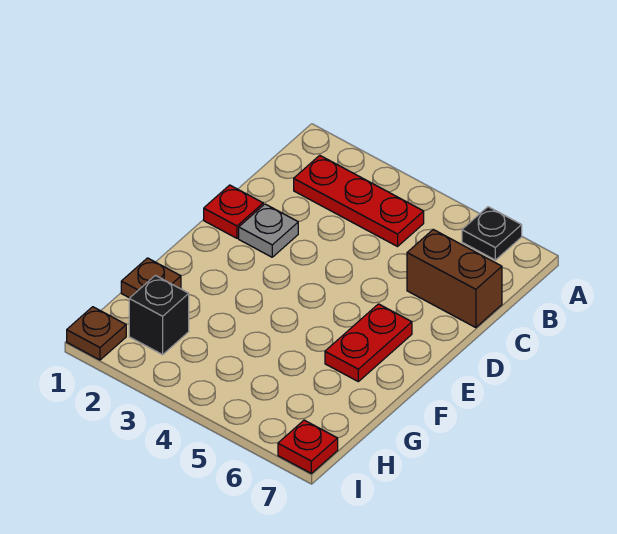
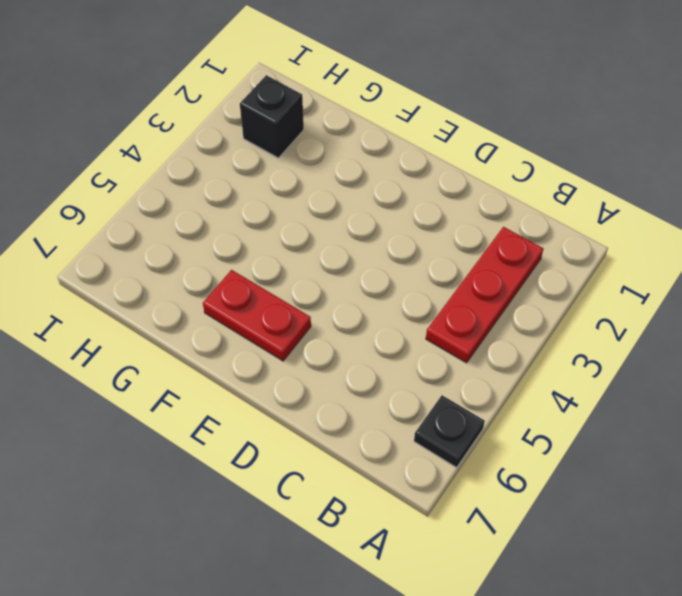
none -> brown brick C6:C7 level 1
none -> red plate D1 level 1

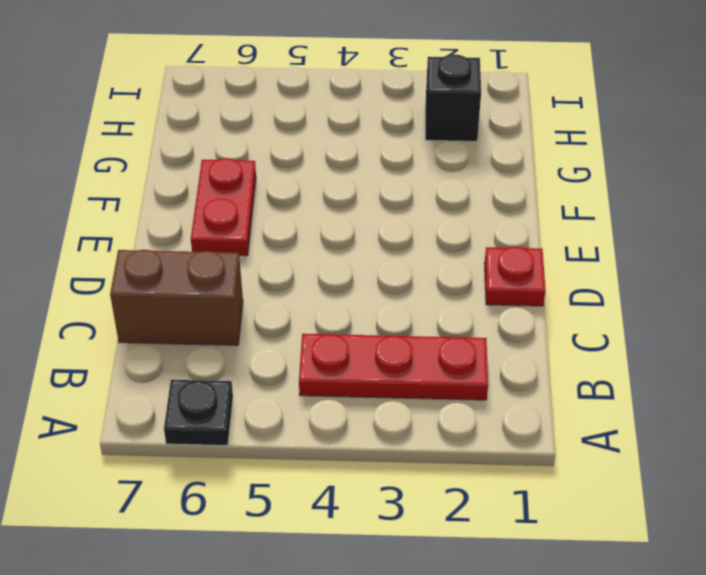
none -> grey plate D2 level 1
none -> brown plate G1 level 1

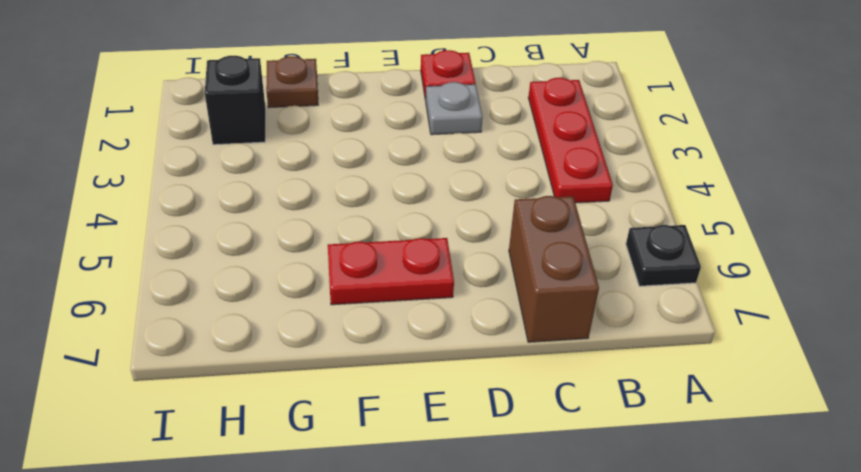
none -> brown plate I1 level 1
none -> red plate I7 level 1

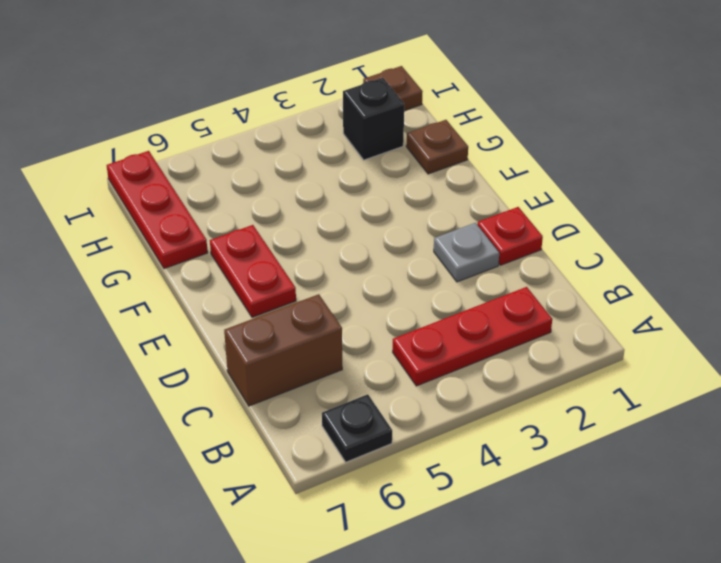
red plate G7:I7 level 1 -> red plate I7 level 1

